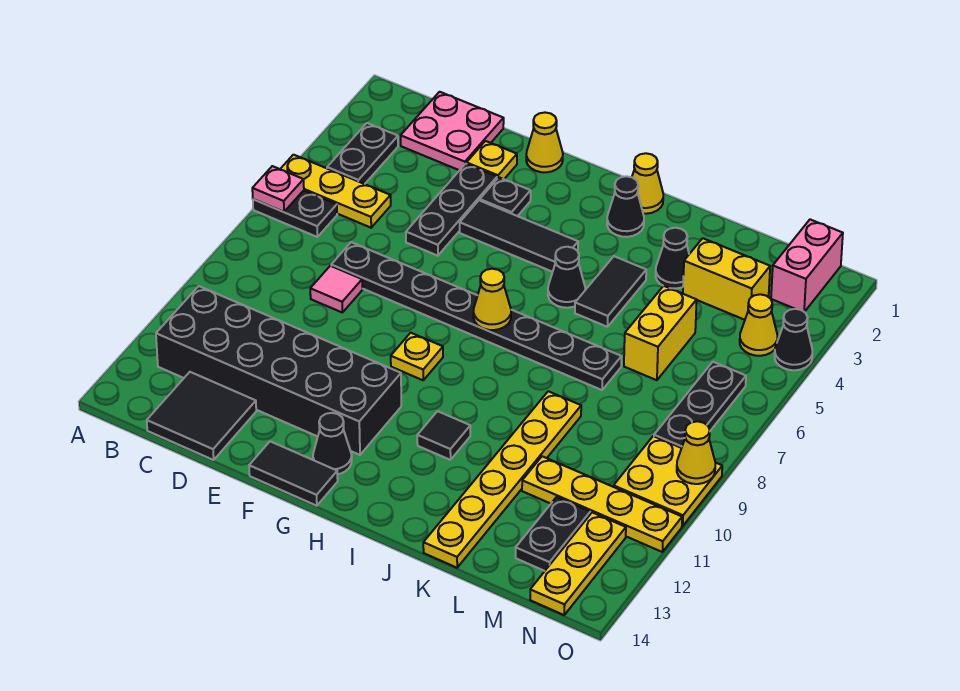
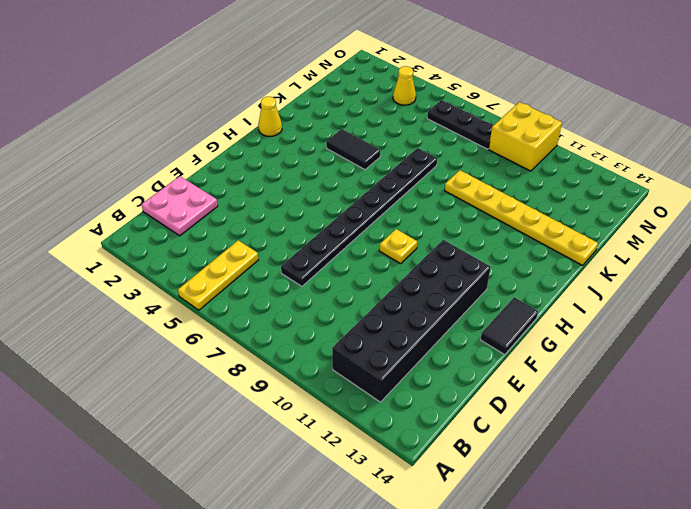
yellow brick N9:O10 level 1 -> yellow plate N9:O10 level 1
none -> black plate A6:B6 level 1
none -> black plate B3:B4 level 1
none -> black tile C13:D14 level 1
none -> pink tile D8 level 1

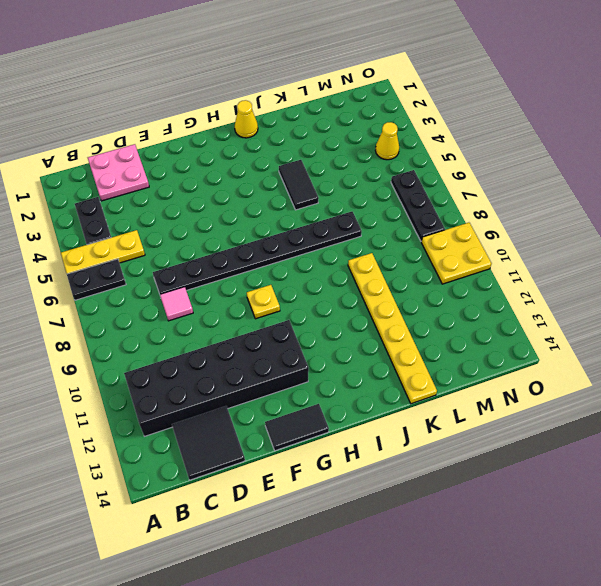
none -> yellow plate E2 level 1
none -> black plate E3:E5 level 1
none -> yellow cone F1 level 1
none -> black plate F3 level 1

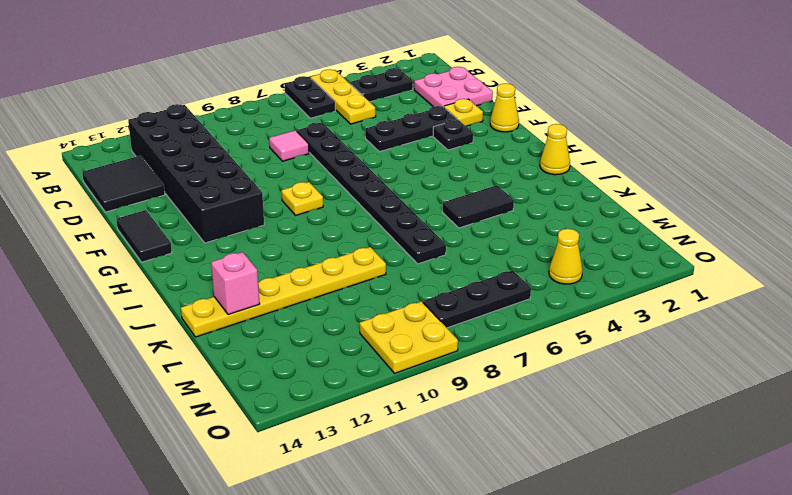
pink brick K13 level 2 -> none
none -> black tile F4:H4 level 1
none -> black cone G13 level 1
none -> black cone I2 level 1
none -> black cone I5 level 1

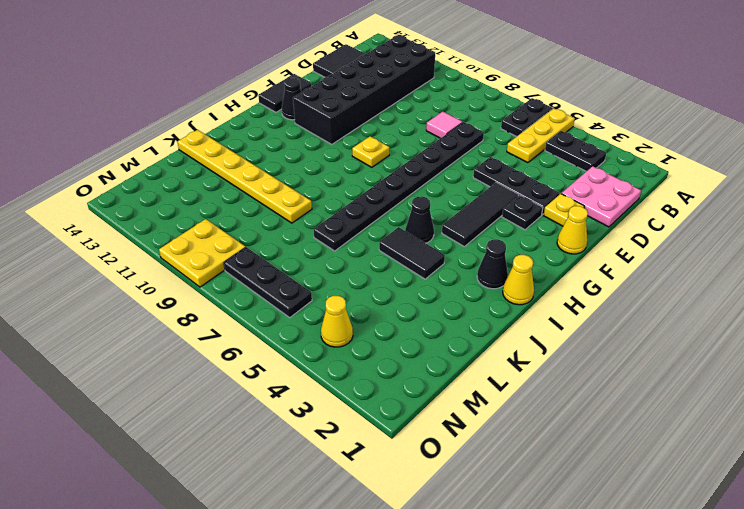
none -> black tile I11 level 1
none -> black cone K3 level 1
none -> yellow brick L3:M3 level 1
none -> yellow brick L5:L6 level 1

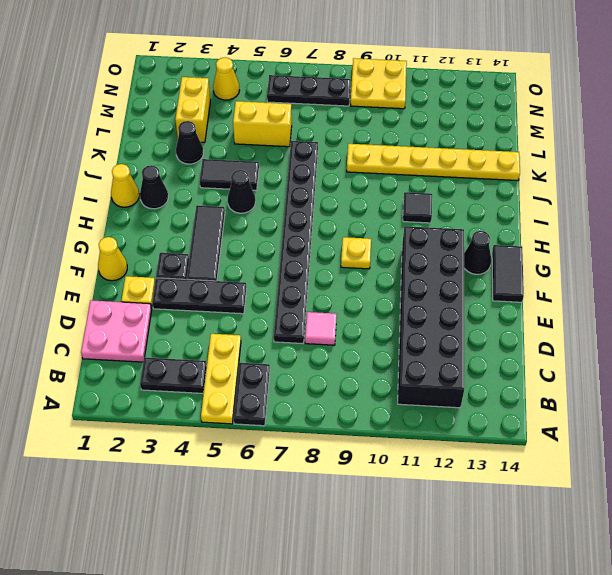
none -> black tile C13:D14 level 1
none -> yellow plate L11:O11 level 1
none -> black plate M12:M13 level 1
none -> pink brick N1:N2 level 1

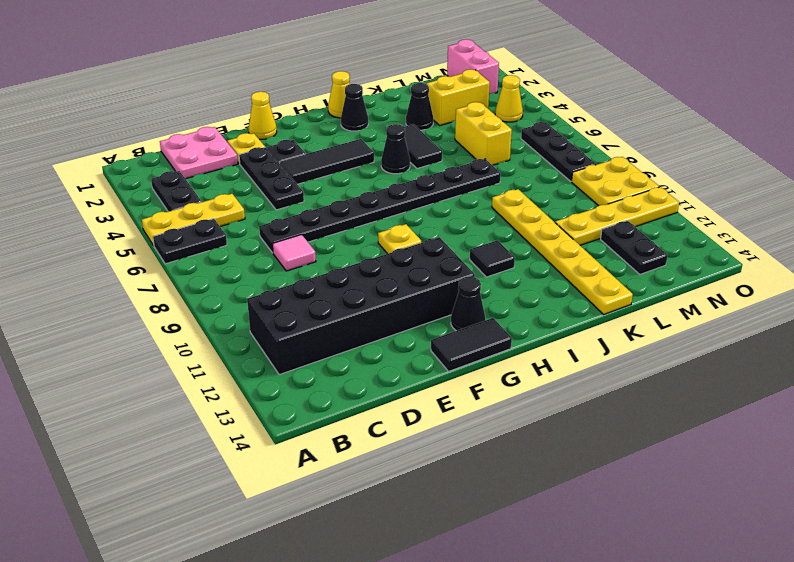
none -> black tile C13:D14 level 1
none -> yellow plate N12:N14 level 1
none -> black cone O4 level 1
none -> pink plate A6 level 2

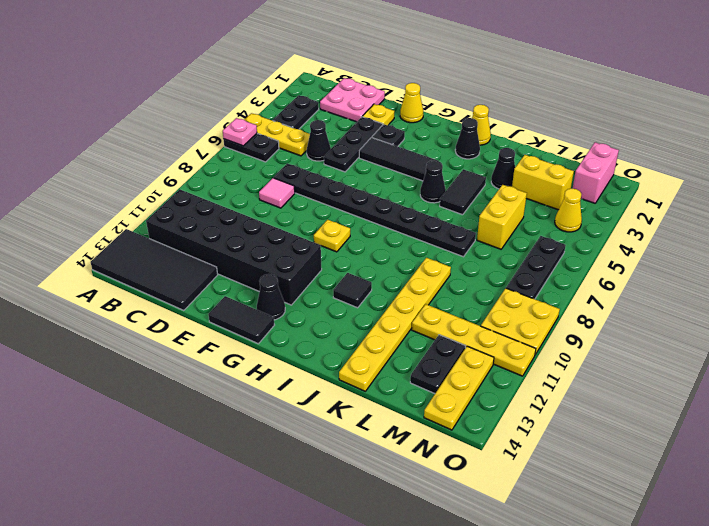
black tile A13:D14 level 1 -> black tile C13:D14 level 1
black cone D5 level 1 -> black cone O4 level 1
none -> yellow cone H7 level 2
none -> yellow cone O9 level 2

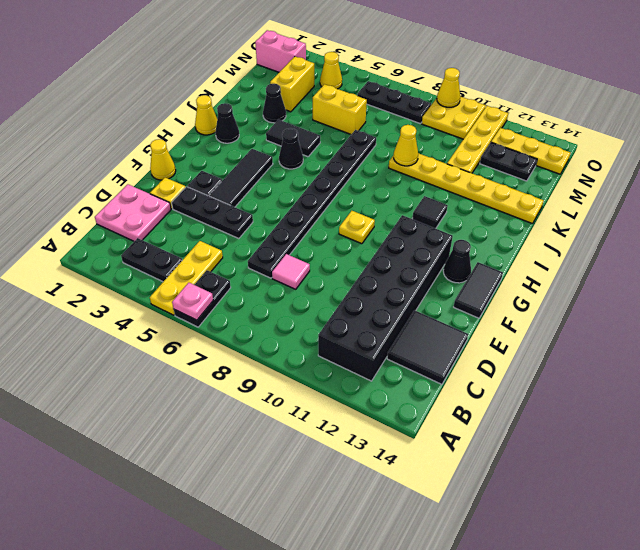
yellow cone K9 level 2 -> yellow cone H7 level 2
none -> black cone O4 level 1

